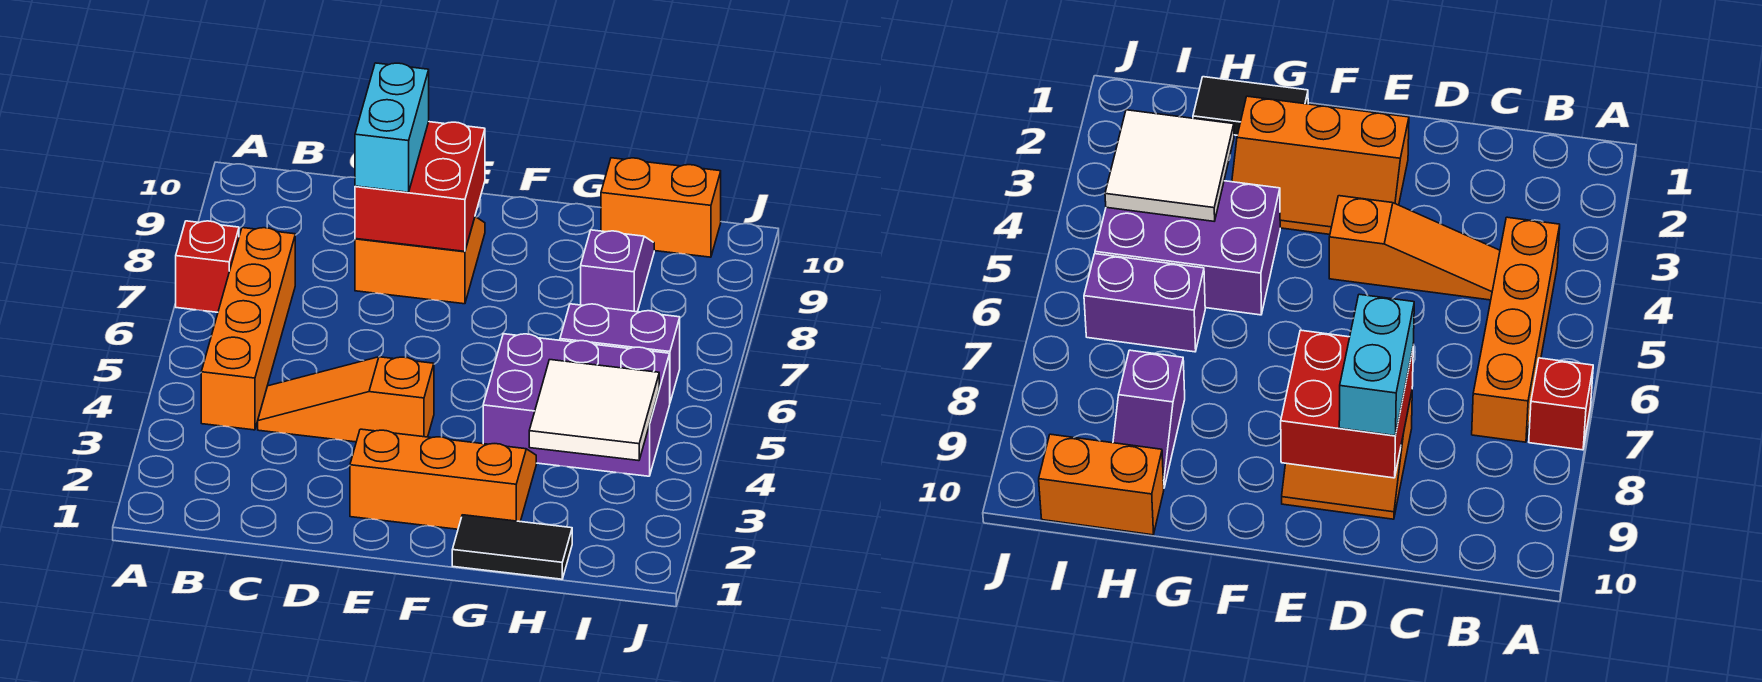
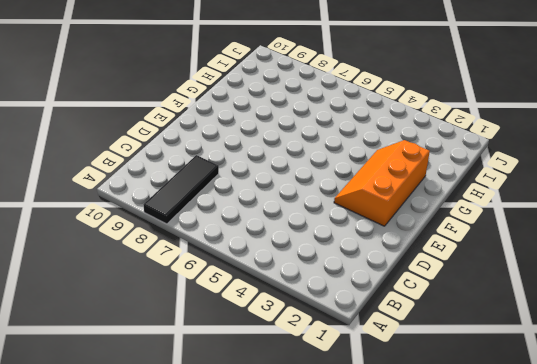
black tile A8:C8 level 1 -> none
none -> red brick A7 level 1
none -> orange brick B4:B7 level 1
none -> orange slope C4:E4 level 1 top E

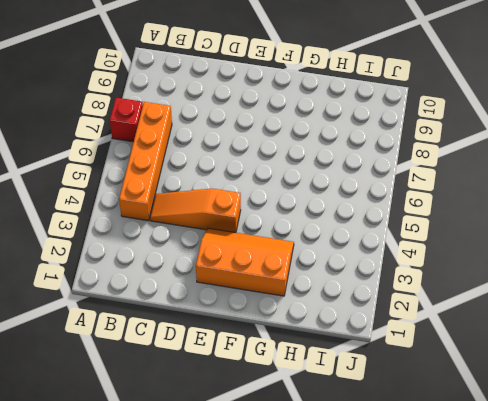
none -> orange slope D8:E9 level 1 top 8
none -> black tile G1:H1 level 1
none -> purple brick G4:I5 level 1

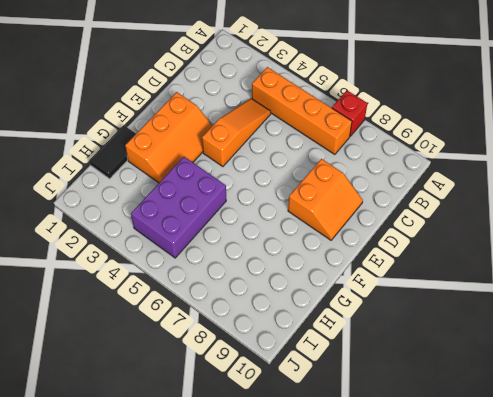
none -> purple brick H6:I6 level 1
none -> purple slope H8:H9 level 1 top 8
none -> orange brick H10:I10 level 1

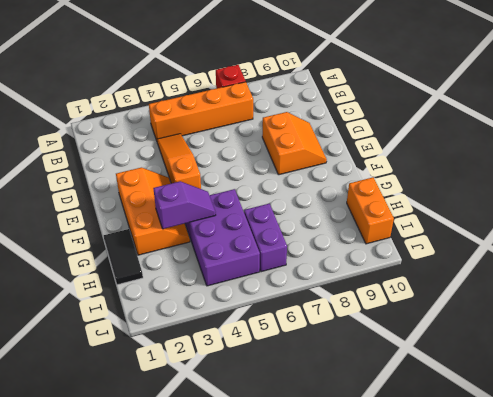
purple slope G3:G4 level 2 top 3 -> purple slope H8:H9 level 1 top 8
none -> red brick D8:E9 level 2
none -> white tile H3:I4 level 2
none -> cyan brick D8:D9 level 3

